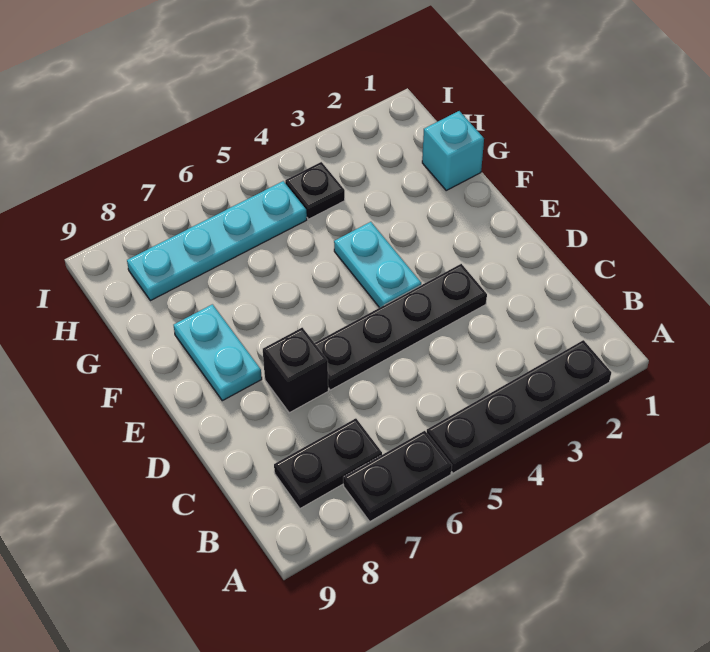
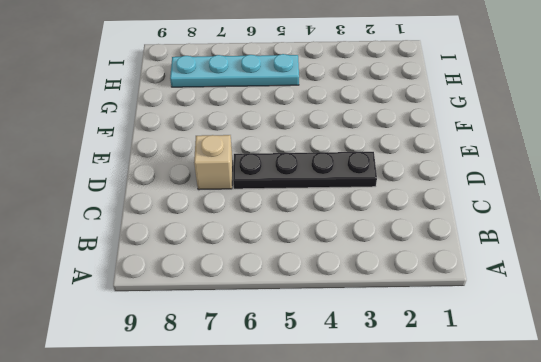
tan brick D7 level 1 -> black brick D7 level 1
none -> black plate A2:A5 level 1
none -> black plate A6:A7 level 1

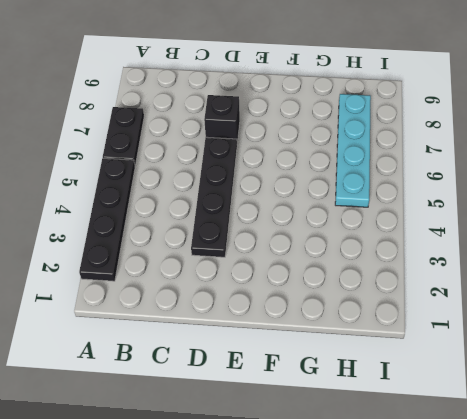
none -> black plate B7:B8 level 1
none -> cyan plate E4:F4 level 1

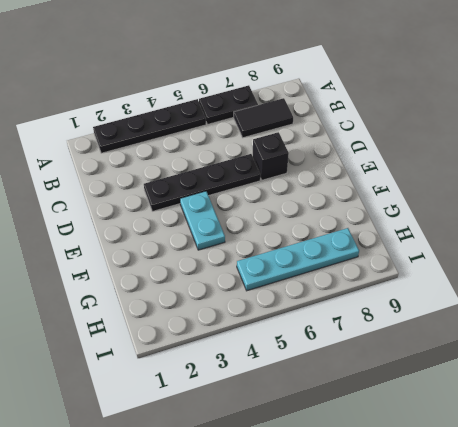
black tile B7:B8 level 1 -> black plate B7:B8 level 1
none -> cyan plate E8:F8 level 1
none -> cyan brick G1 level 1

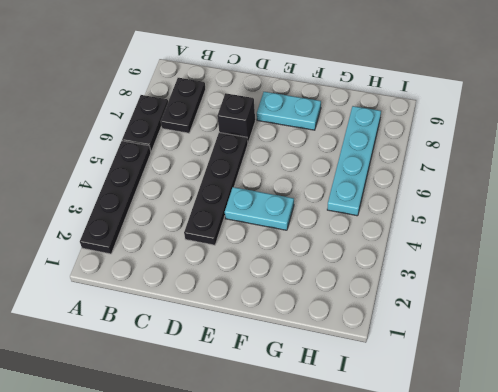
none -> cyan brick G1 level 1
none -> black plate H4 level 1

